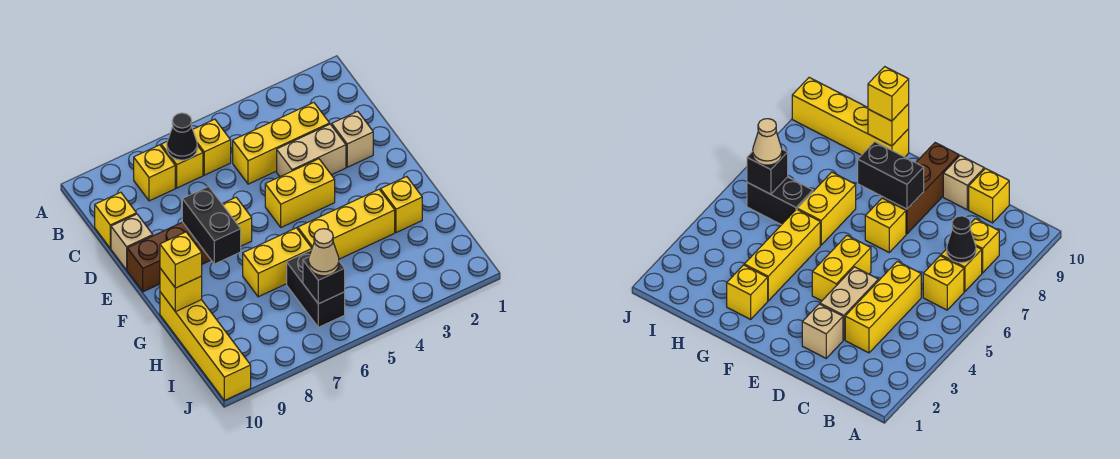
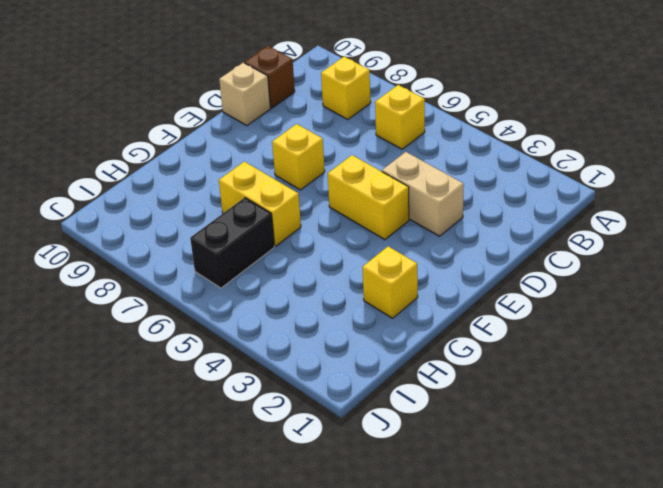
brown brick C10 level 1 -> yellow brick C10 level 1
none -> yellow brick B7 level 1
none -> yellow brick C3:C5 level 1
none -> tan brick D2 level 1

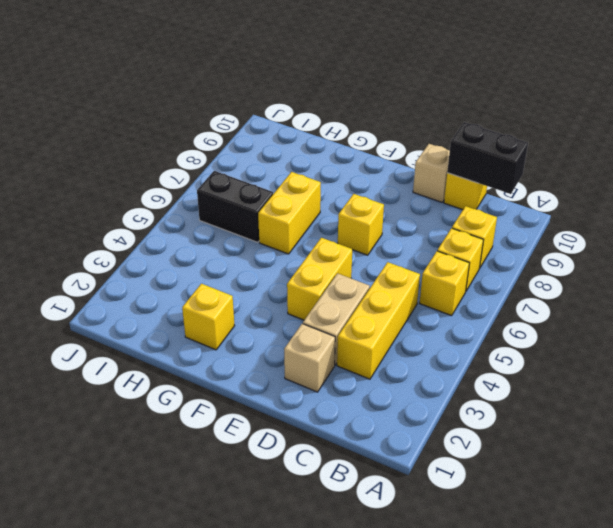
black brick B10:C10 level 2 -> black brick E8:F8 level 2
none -> brown brick E8:E10 level 1
none -> yellow brick G3:G5 level 1
none -> yellow brick G10:J10 level 1

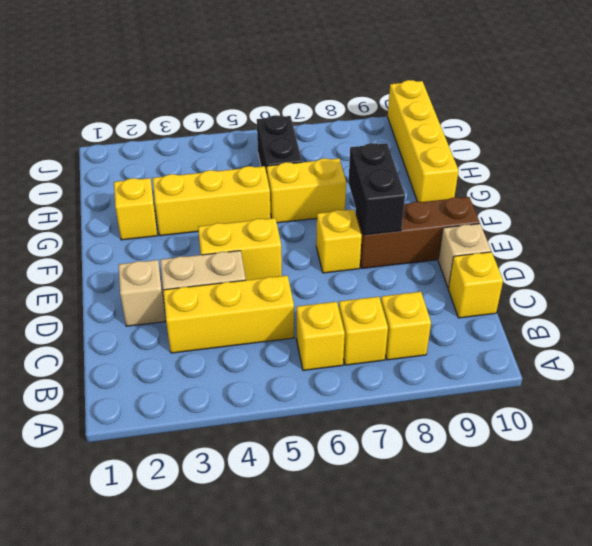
none -> black cone B7 level 2
none -> yellow brick G10 level 2
none -> black brick I6 level 2

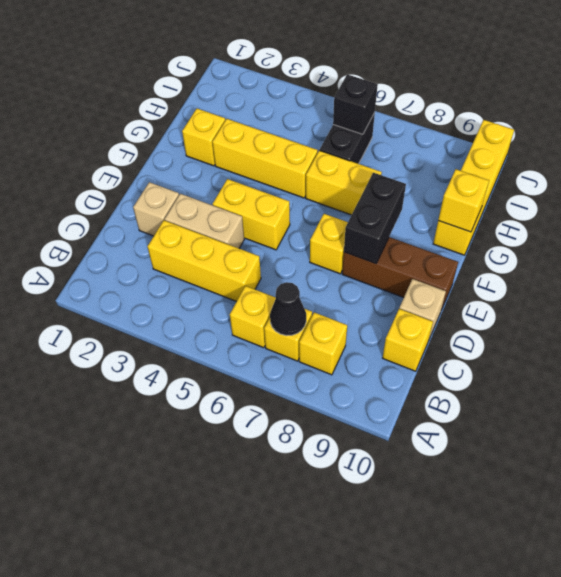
none -> yellow brick G10 level 3
none -> tan cone I6 level 3

